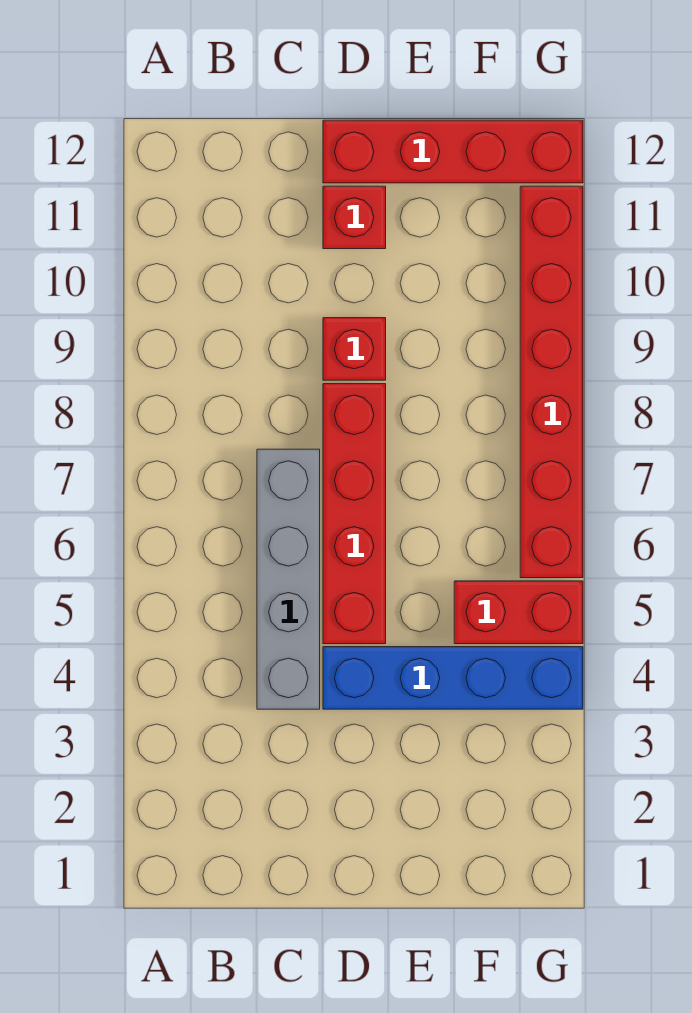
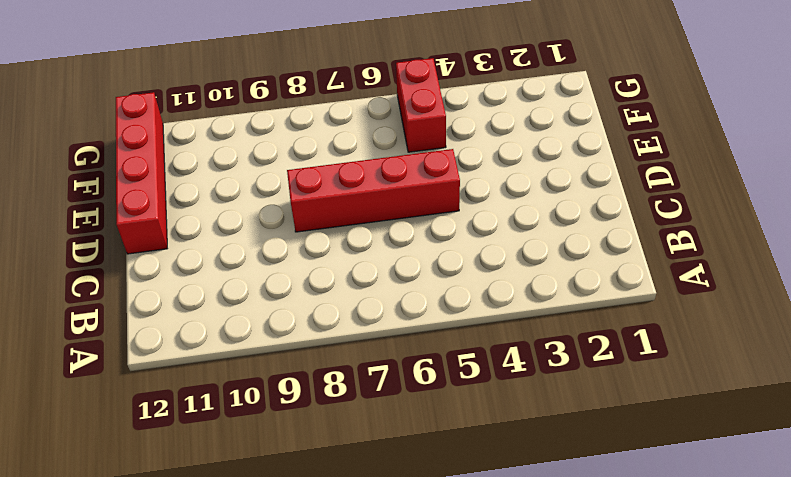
none -> grey brick C4:C7 level 1
none -> blue brick D4:G4 level 1

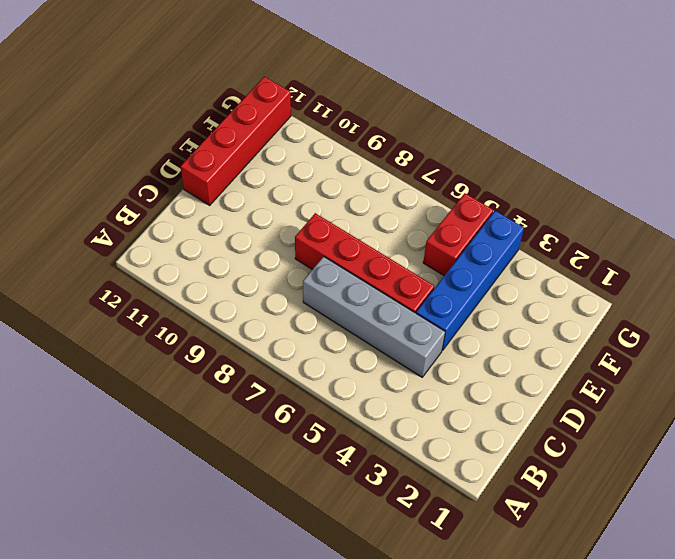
none -> red brick D9 level 1
none -> red brick D11 level 1

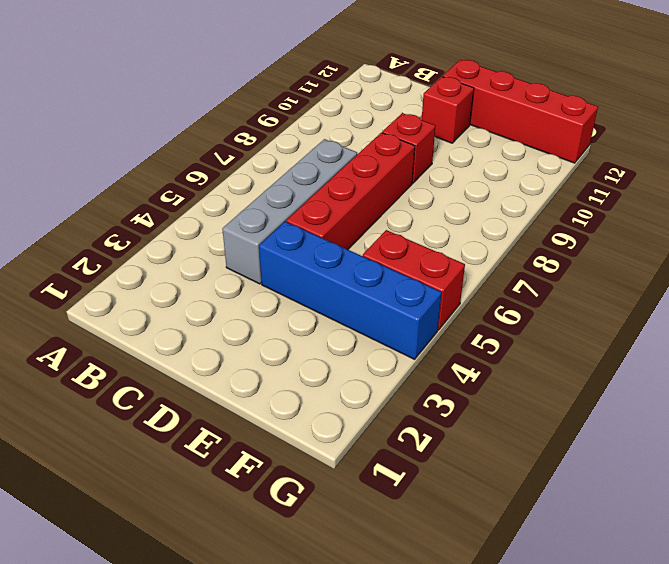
none -> red brick G6:G11 level 1

